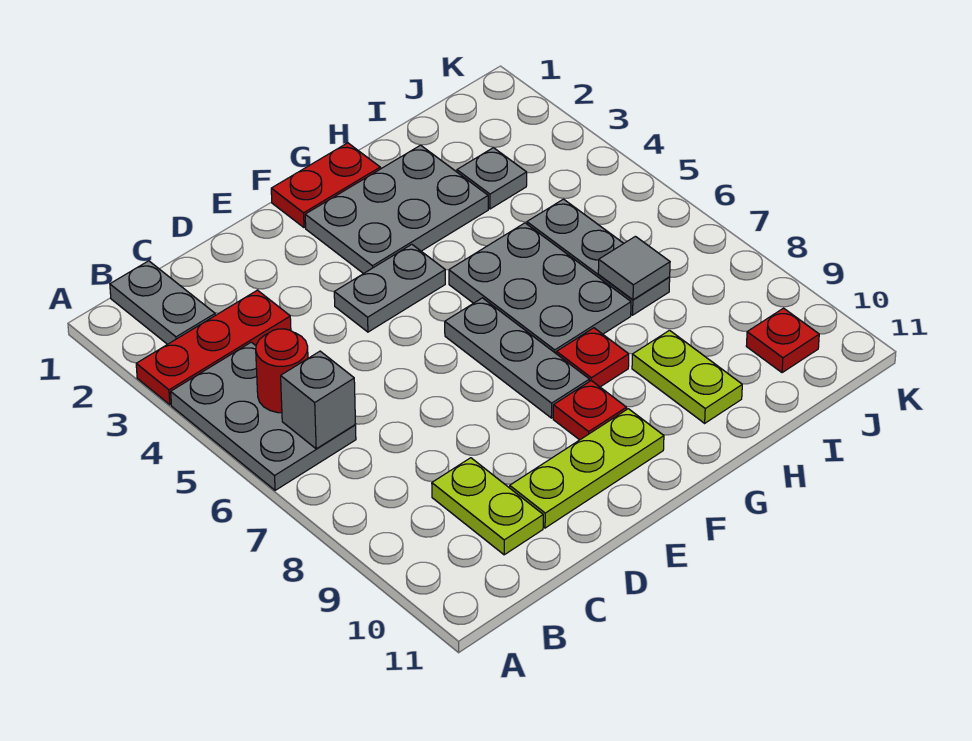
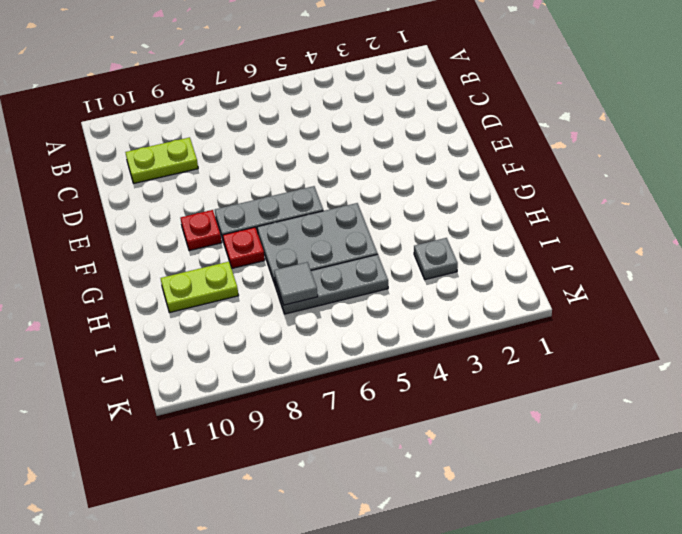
none -> red plate A3:C3 level 1
none -> grey plate A4:B6 level 1
none -> grey plate B1:B2 level 1

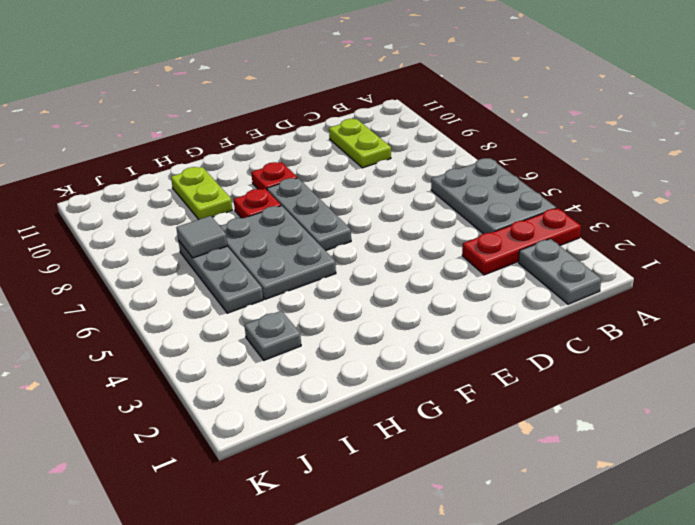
none -> lime plate D10:F10 level 1
none -> grey plate E4:F4 level 1
none -> red plate F1:G1 level 1

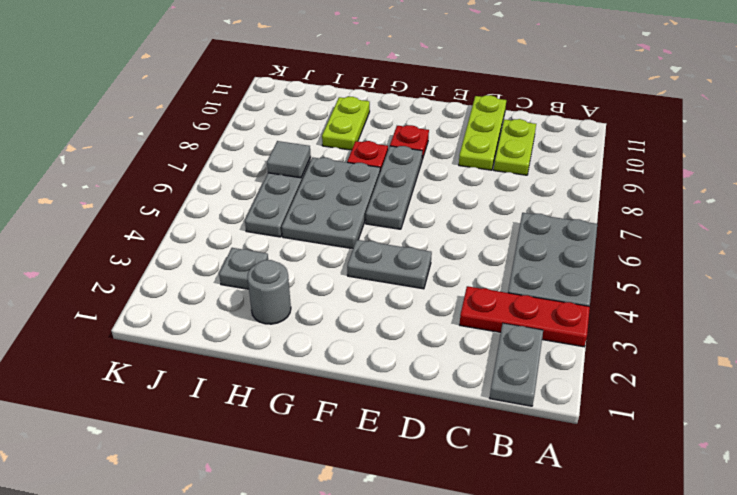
lime plate D9:D11 level 1 -> lime plate D10:F10 level 1
grey round brick H2 level 1 -> grey plate F2:H3 level 1
none -> red plate F1:G1 level 1
none -> red plate J10 level 1
none -> red round brick B5 level 2

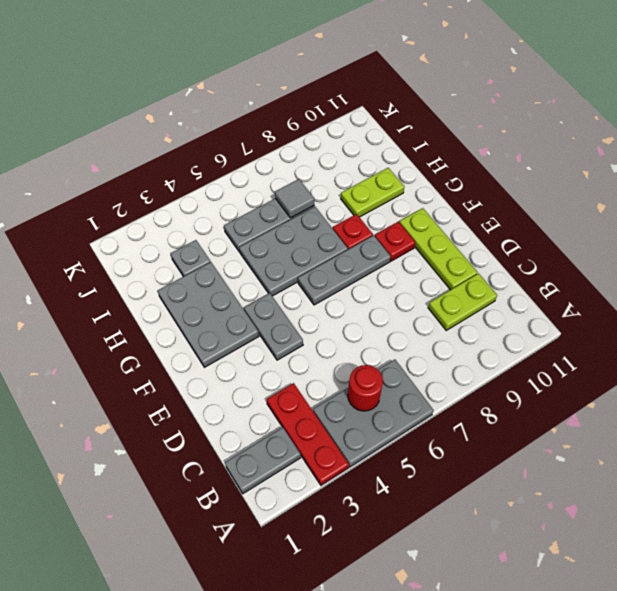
none -> red plate F1:G1 level 1
none -> red plate J10 level 1
none -> grey brick B6 level 2

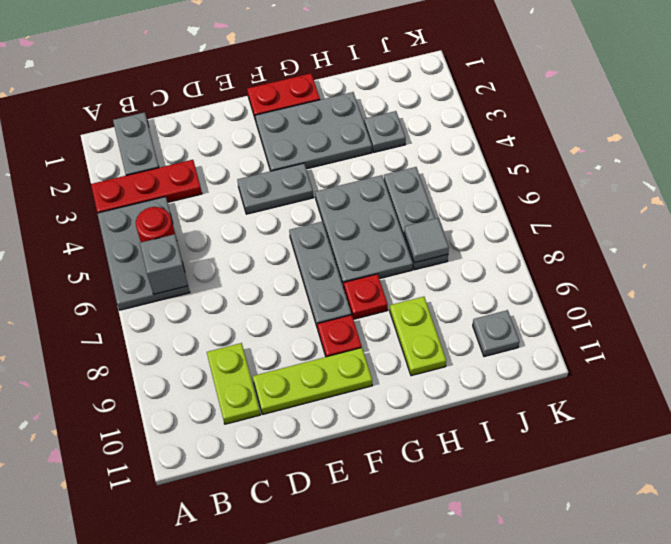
grey plate J10 level 1 -> red plate J10 level 1

